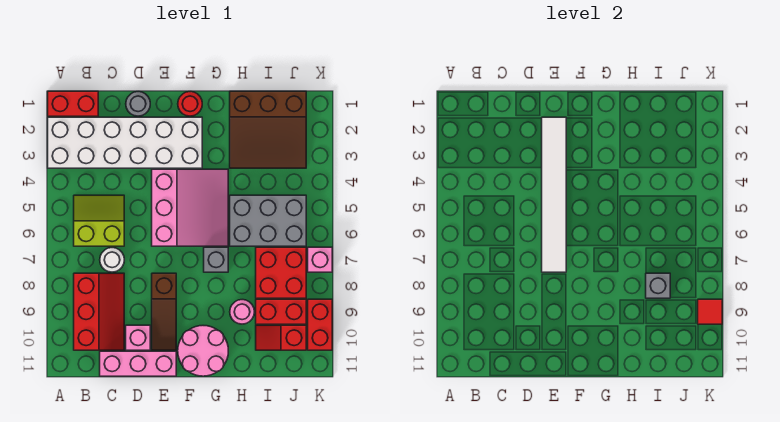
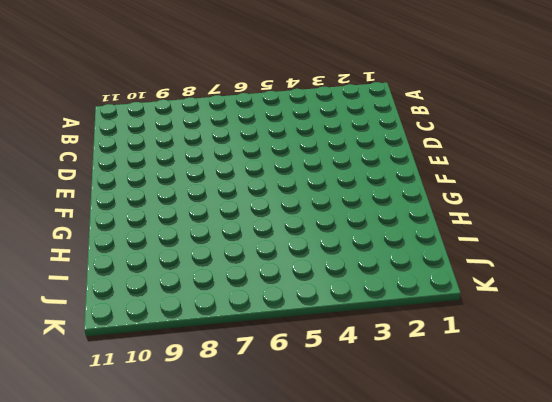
none -> red brick A1:B1 level 1
none -> white brick A2:F3 level 1
none -> lime slope B5:C6 level 1 top 6

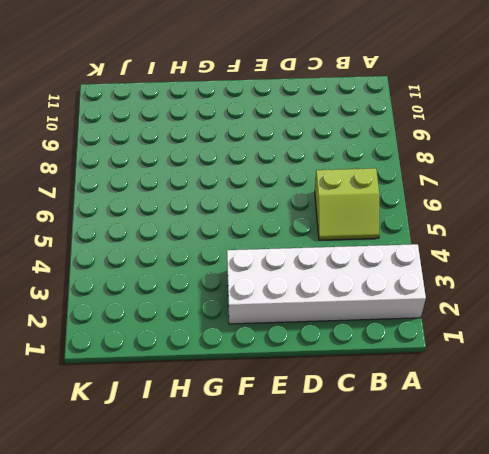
none -> red brick A1:B1 level 1
none -> red slope B8:C10 level 1 top B
none -> white round brick C7 level 1

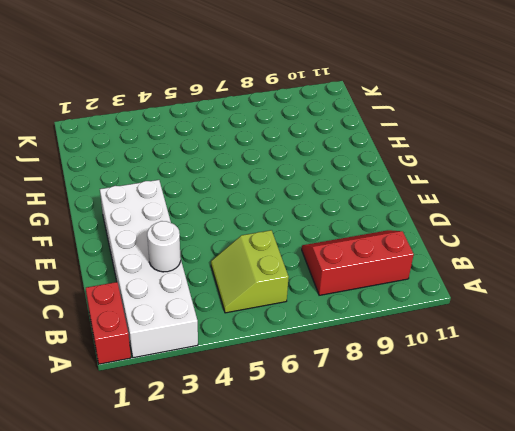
white round brick C3 level 2 -> white round brick C7 level 1
none -> pink brick C11:E11 level 1
none -> grey round brick D1 level 1
none -> pink brick D10 level 1

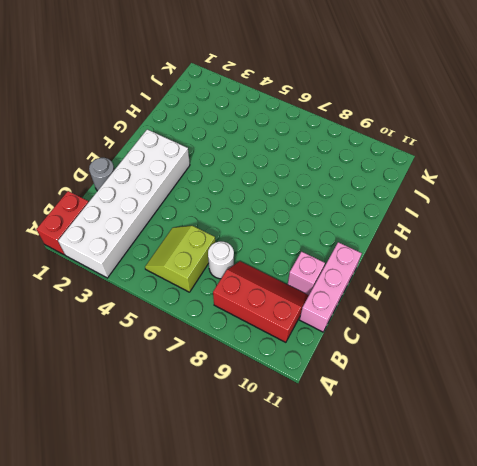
none -> pink slope E4:G6 level 1 top E
none -> brown slope E8:E10 level 1 top 8
none -> red round brick F1 level 1

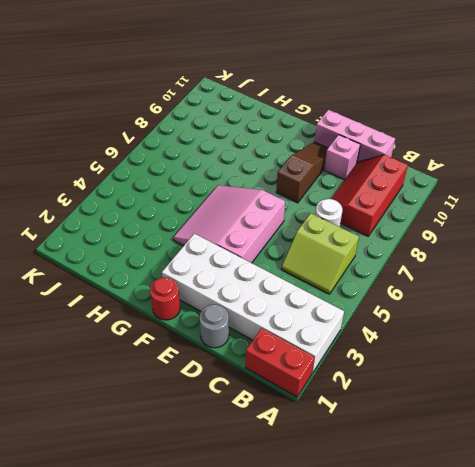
none -> pink round brick F10:G11 level 1
none -> grey brick G7 level 1
none -> brown slope H1:J3 level 1 top 1

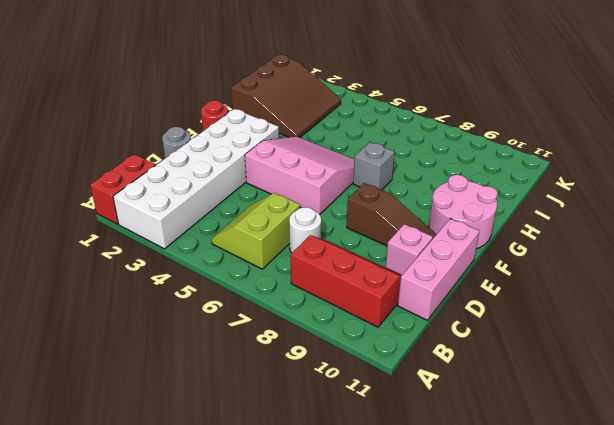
none -> grey brick H5:J6 level 1
none -> pink round brick H9 level 1
none -> red brick I7:J8 level 1

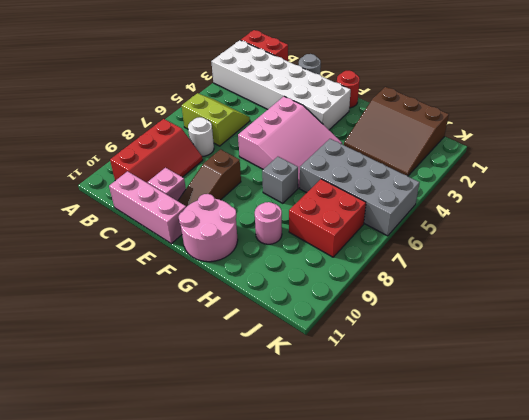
grey brick H5:K6 level 1 -> grey brick H5:J6 level 1
none -> red brick I9:J9 level 1
none -> red slope I10:J10 level 1 top J
none -> pink brick K7 level 1

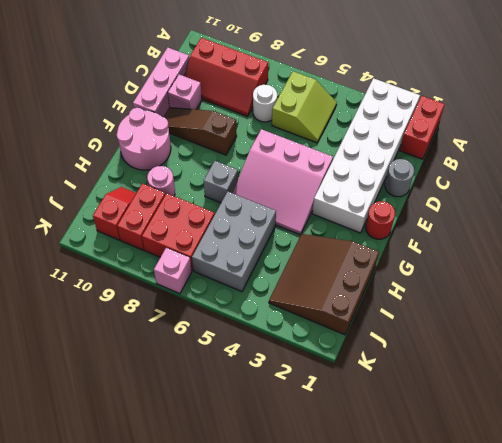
none -> red brick K9:K10 level 1
none -> white tile E2:E7 level 2
none -> grey brick I8 level 2

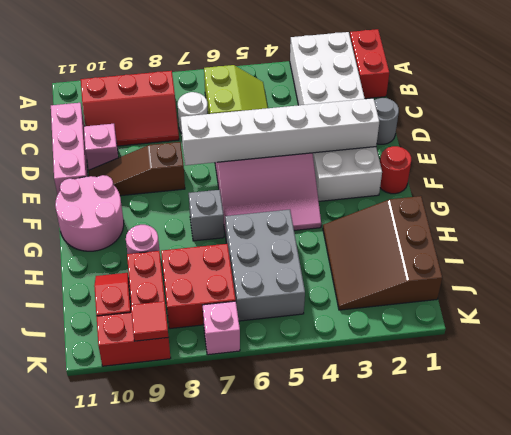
white brick E2:E7 level 2 -> white tile E2:E7 level 2
none -> grey brick I8 level 2

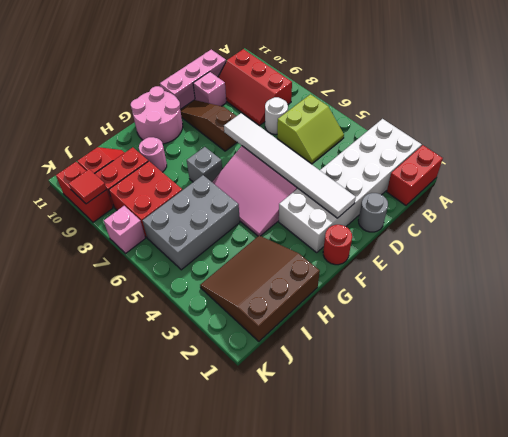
none -> grey brick I8 level 2

